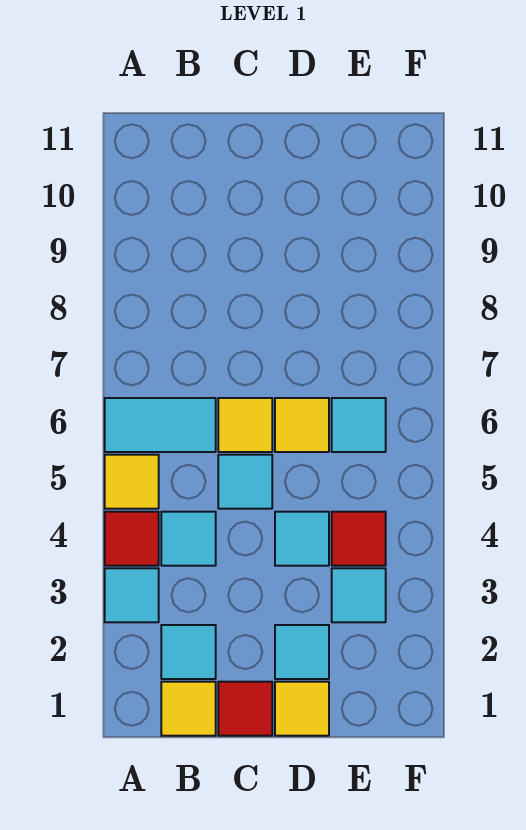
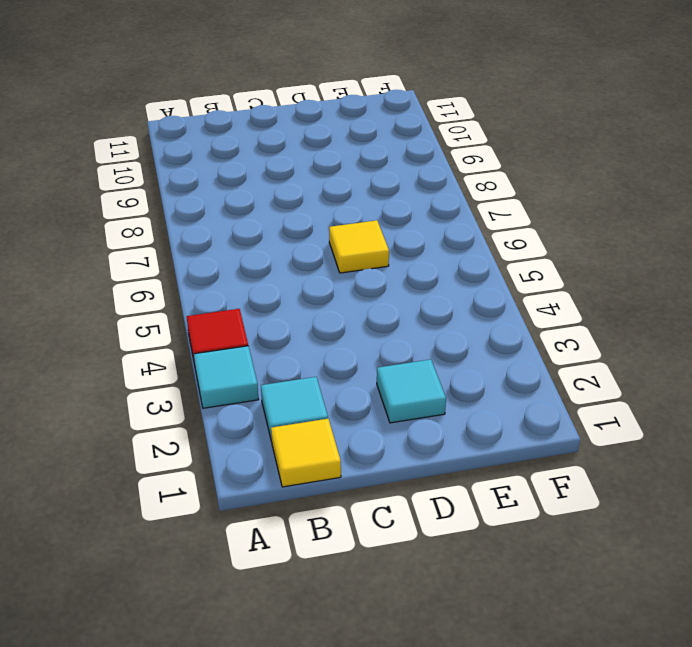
none -> yellow tile A5 level 1
none -> cyan tile A6:B6 level 1
none -> cyan tile B4 level 1

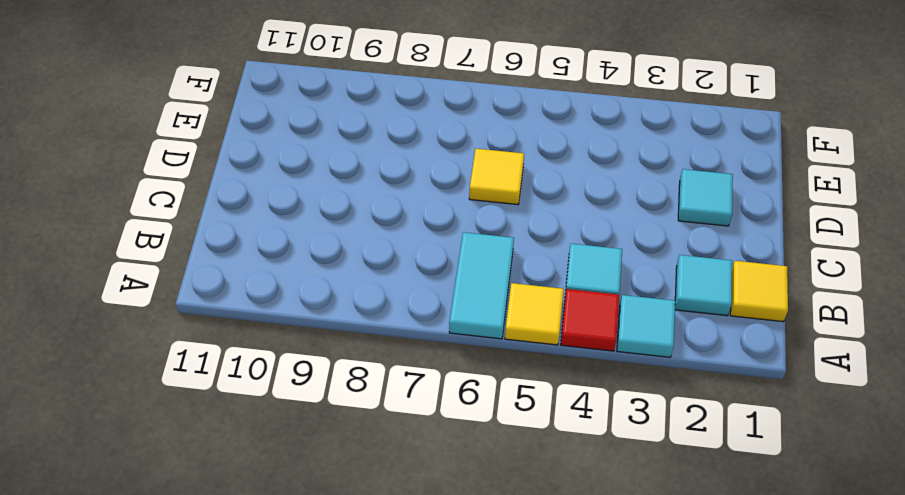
none -> red tile C1 level 1
none -> cyan tile C5 level 1
none -> yellow tile C6 level 1

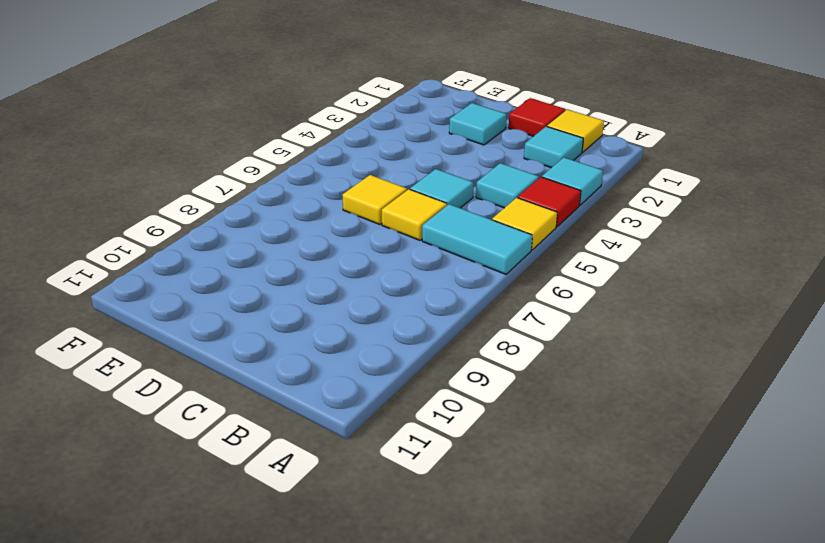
none -> yellow tile D1 level 1
none -> cyan tile D4 level 1
none -> cyan tile E3 level 1

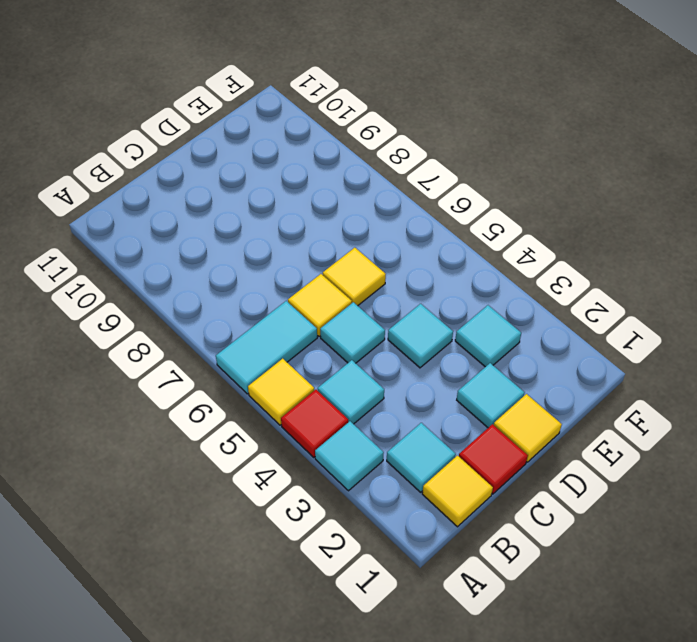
none -> red tile E4 level 1
none -> cyan tile E6 level 1

